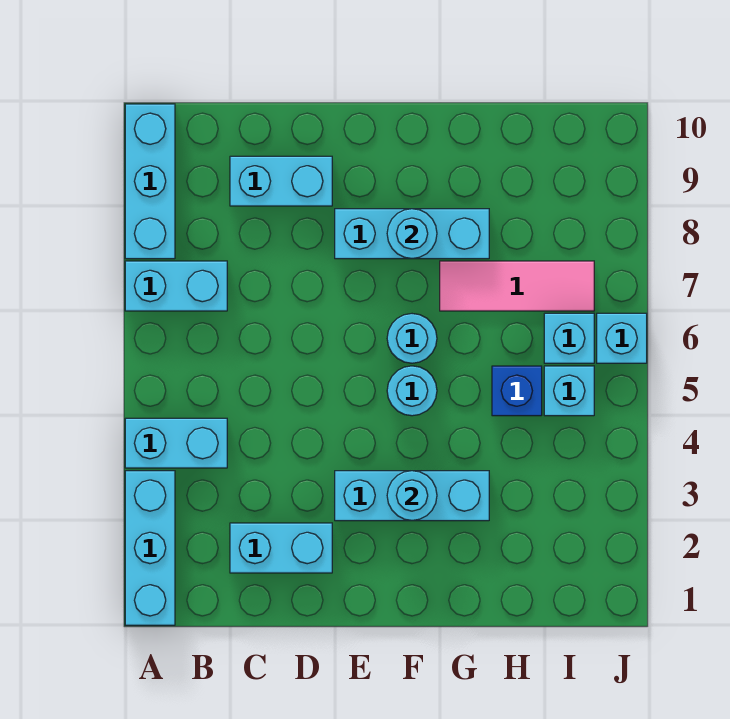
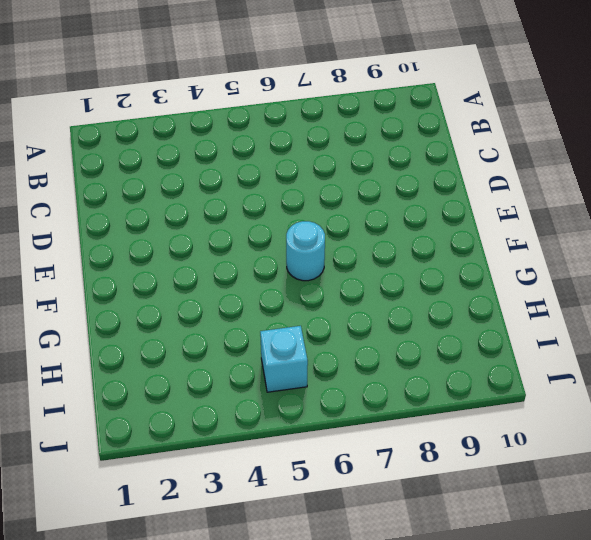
none -> cyan brick A1:A3 level 1
none -> cyan brick A4:B4 level 1
none -> cyan brick A7:B7 level 1

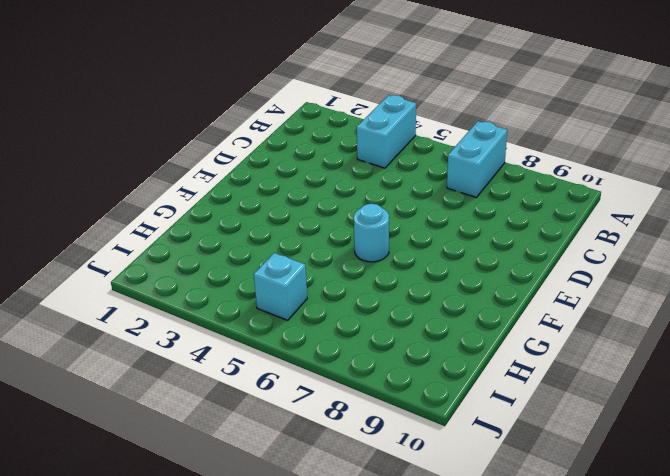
none -> cyan brick A1:A3 level 1
none -> cyan brick A8:A10 level 1
none -> cyan brick C2:D2 level 1

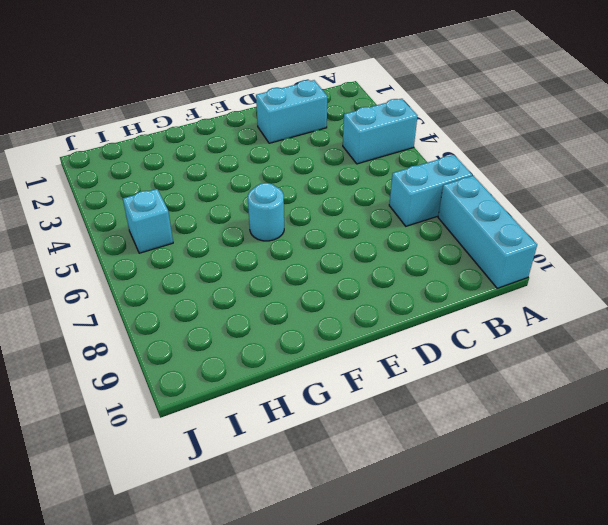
none -> cyan brick A1:A3 level 1
none -> cyan brick C9:D9 level 1
none -> cyan brick E3:G3 level 1

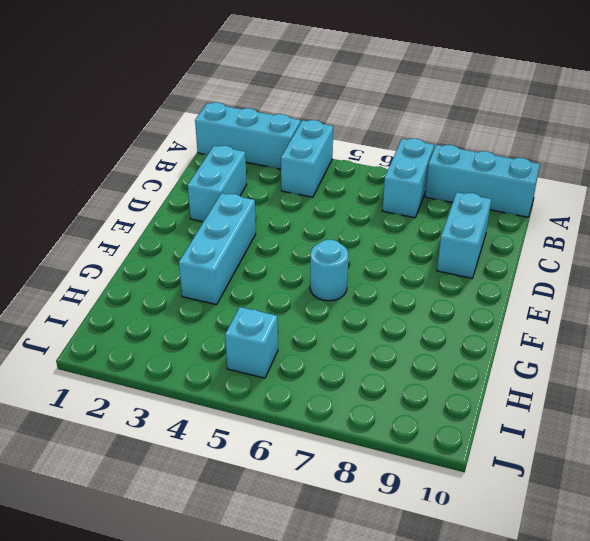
none -> cyan brick E8:G8 level 1
none -> cyan round brick F5 level 1
none -> pink tile G7:I7 level 1

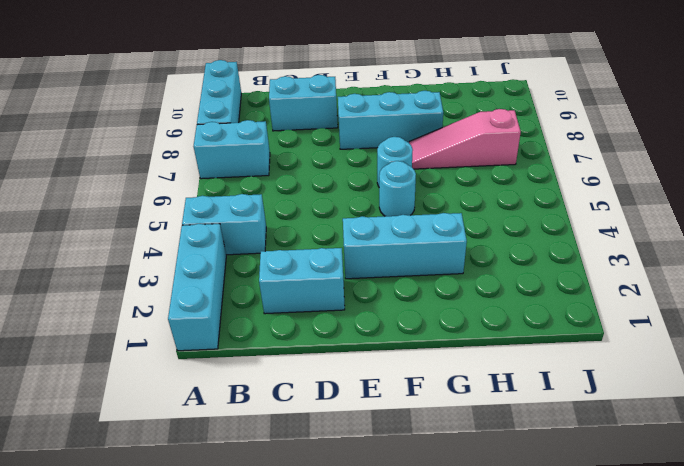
pink slope G7:I7 level 1 top I -> pink tile G7:I7 level 1
none -> blue brick H5 level 1
none -> cyan brick I5 level 1
none -> cyan brick I6 level 1

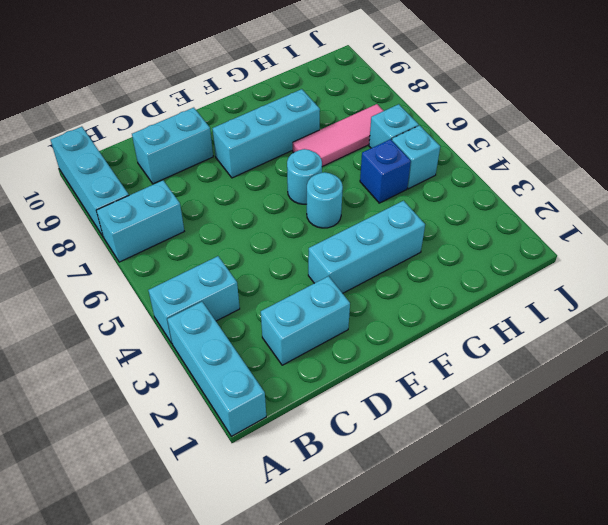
none -> cyan brick J6 level 1
none -> cyan round brick F3 level 2
none -> cyan round brick F8 level 2

